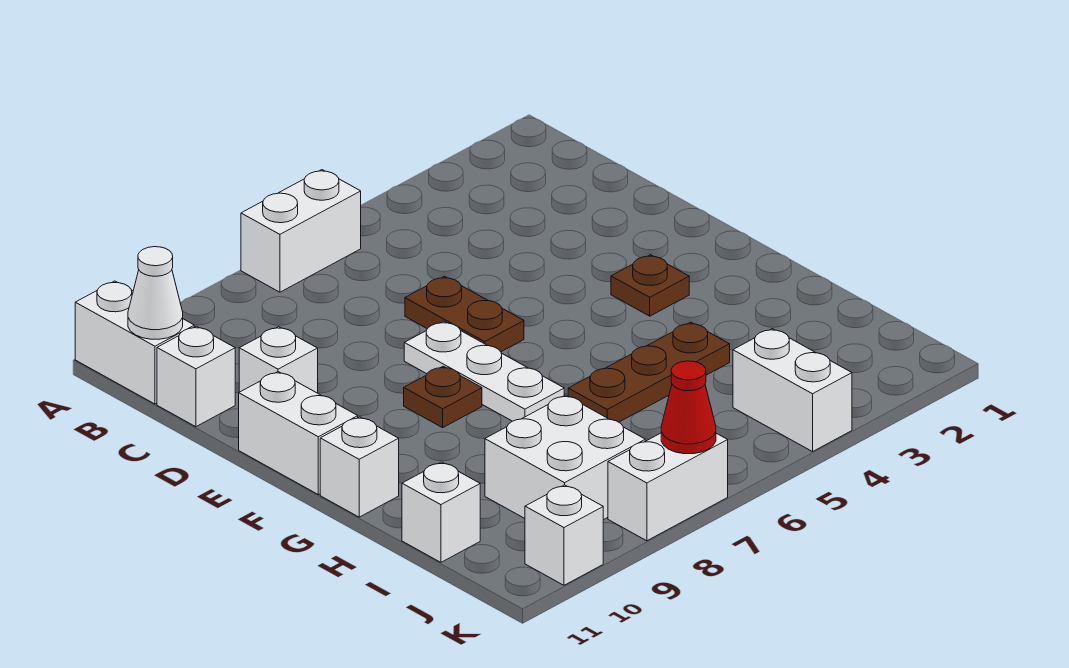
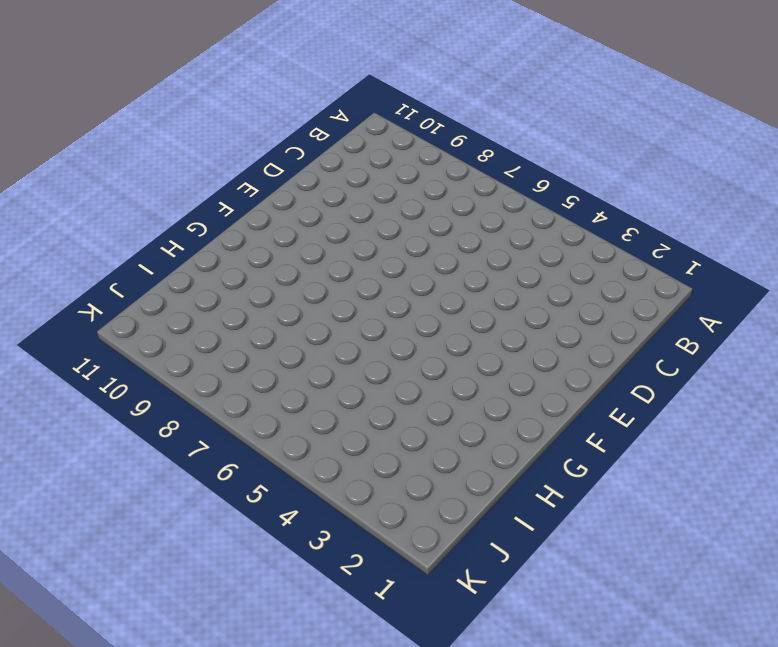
none -> white brick A6:A7 level 1
none -> white brick A11:B11 level 1
none -> white brick C11 level 1

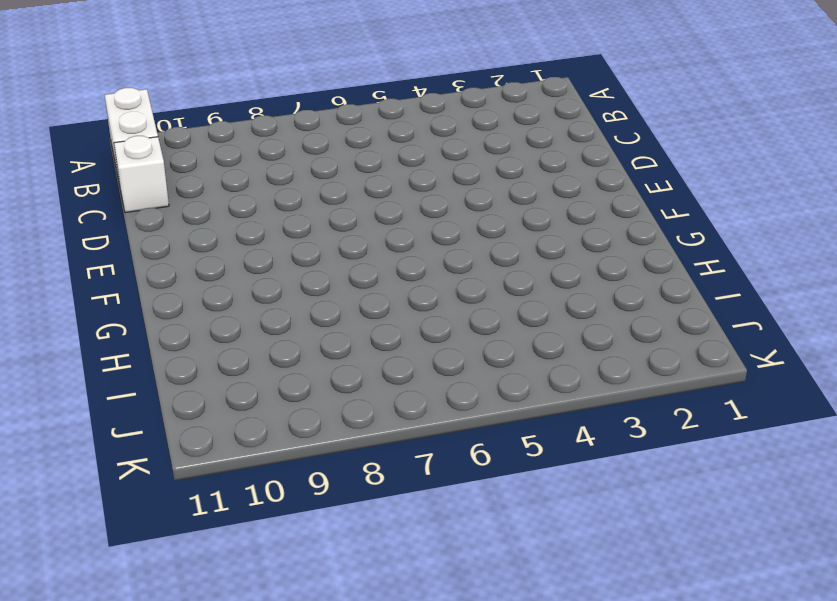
none -> white brick A6:A7 level 1
none -> brown plate D6:E6 level 1
none -> white brick D10 level 1

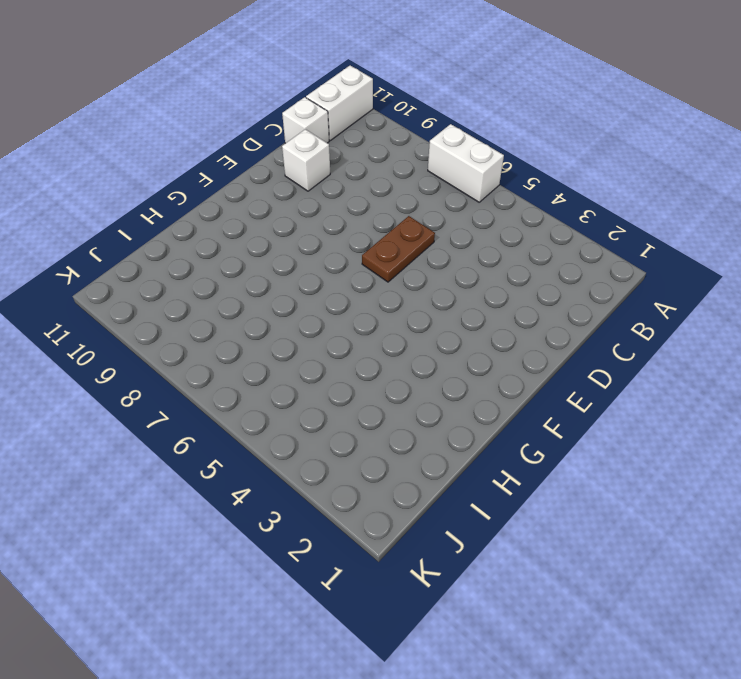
none -> white plate E7:G7 level 1
none -> white brick E11:F11 level 1
none -> brown plate F3 level 1

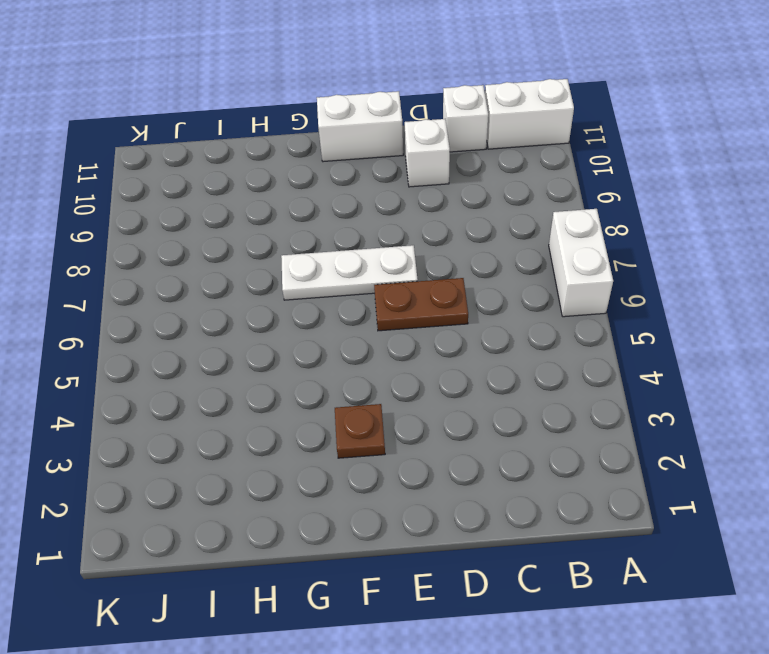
none -> brown plate F8 level 1
none -> white brick G11 level 1
none -> brown plate H4:H6 level 1

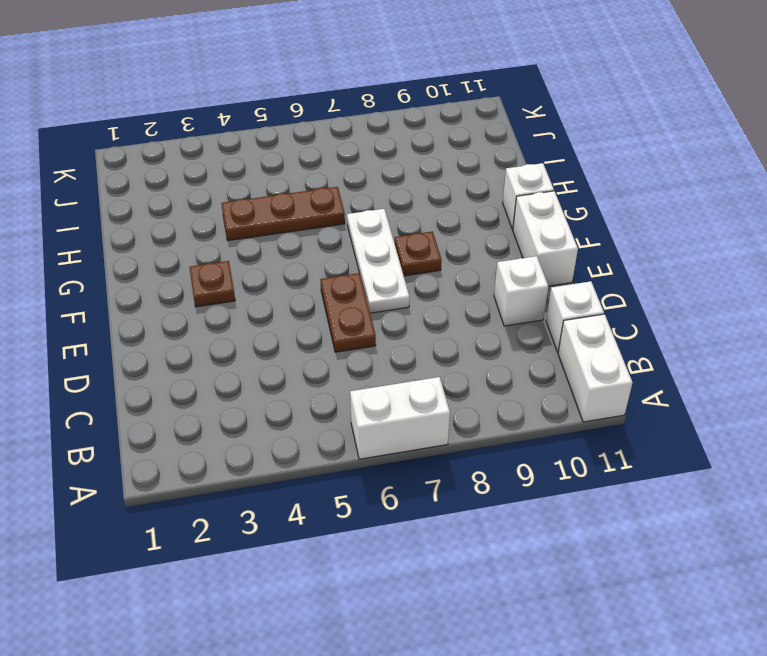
none -> white brick I8:J9 level 1
none -> white brick I11 level 1
none -> white brick J4:K4 level 1

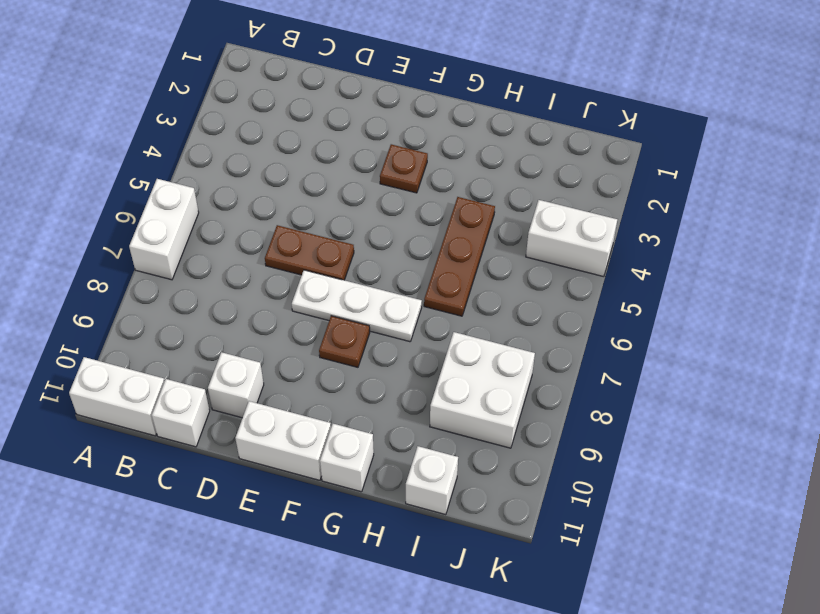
none -> white brick K7:K8 level 1
none -> white brick K10 level 1
none -> white cone B11 level 2

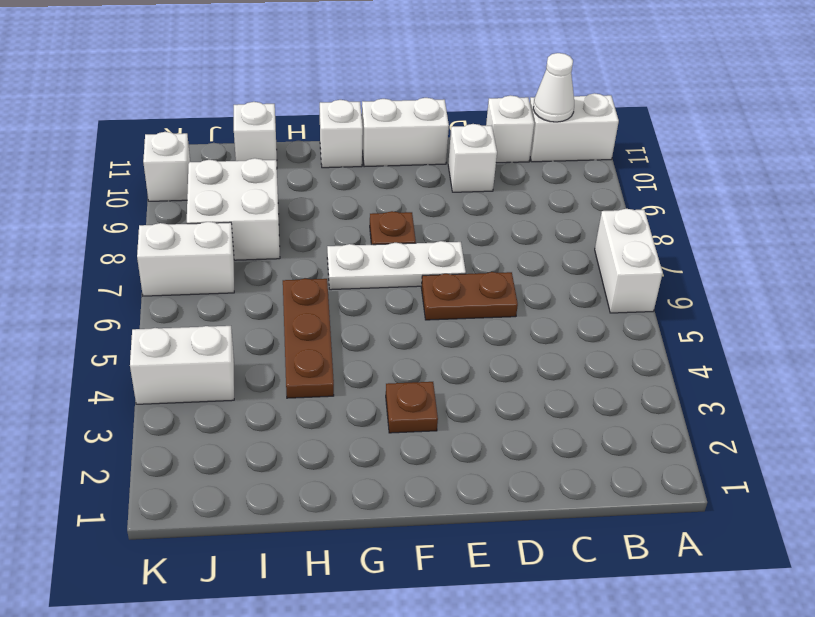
white brick J7:K7 level 1 -> white brick K7:K8 level 1
none -> red cone K7 level 2

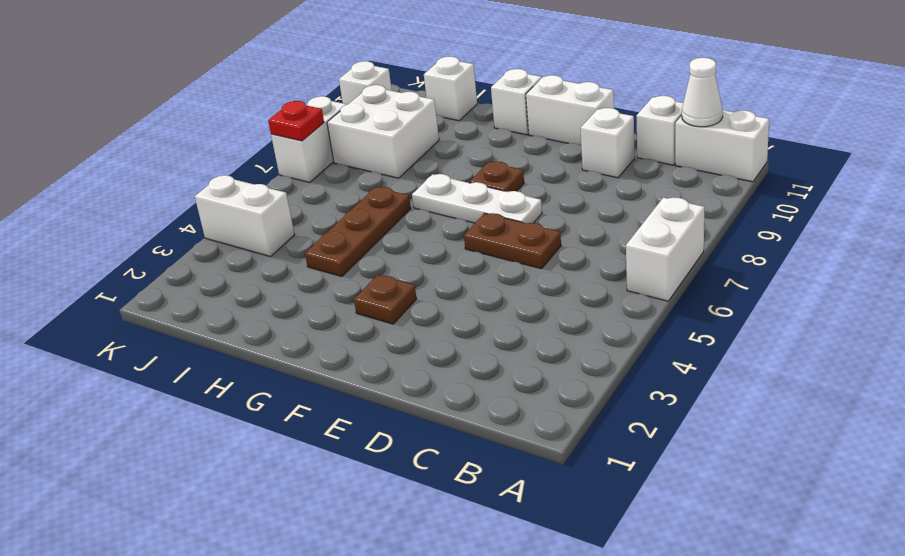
red plate K7 level 2 -> red cone K7 level 2

